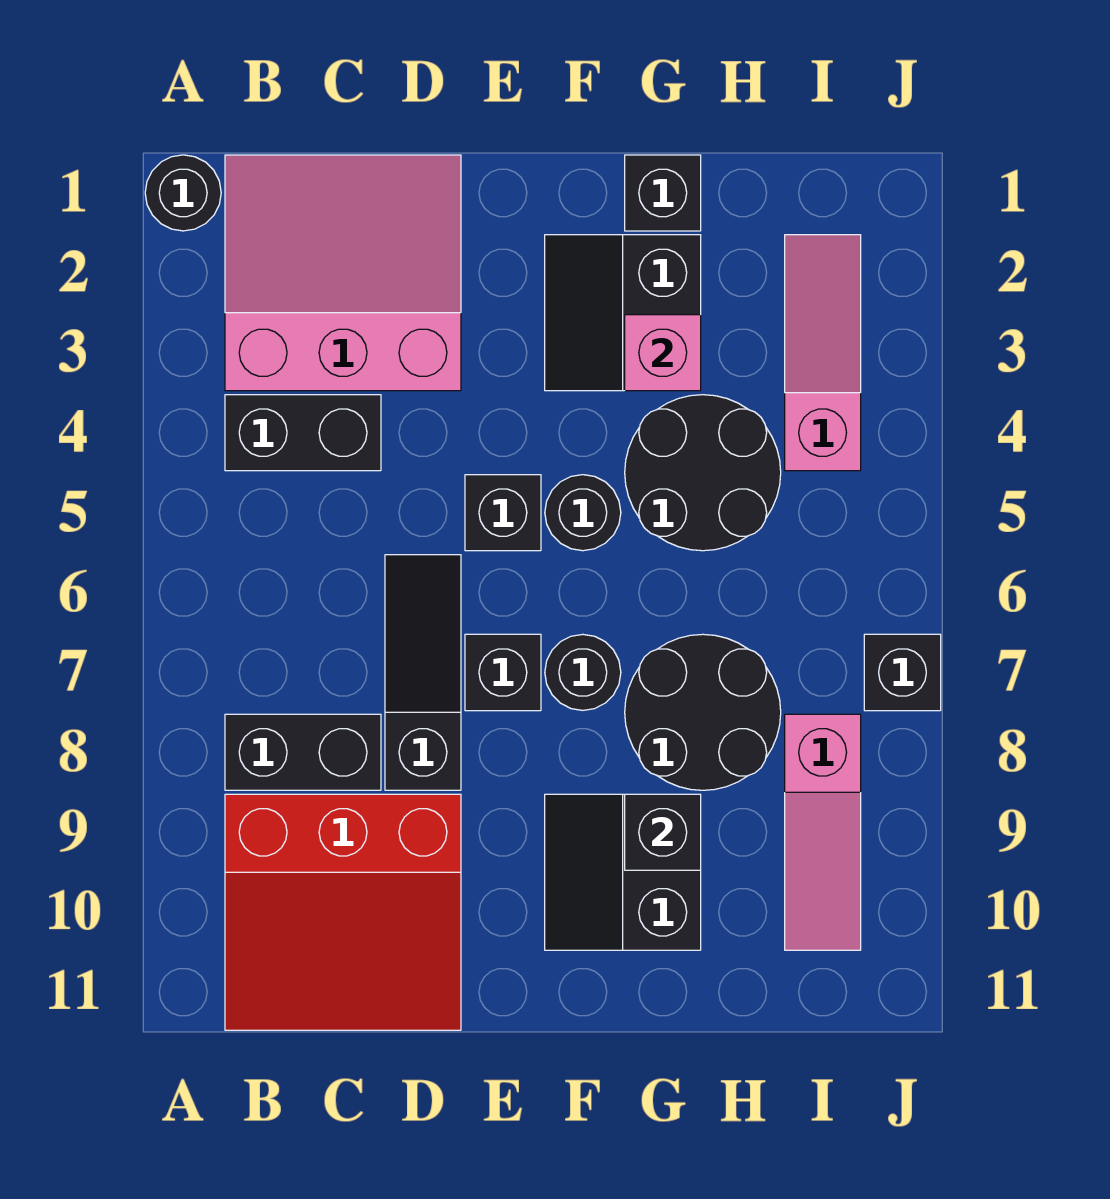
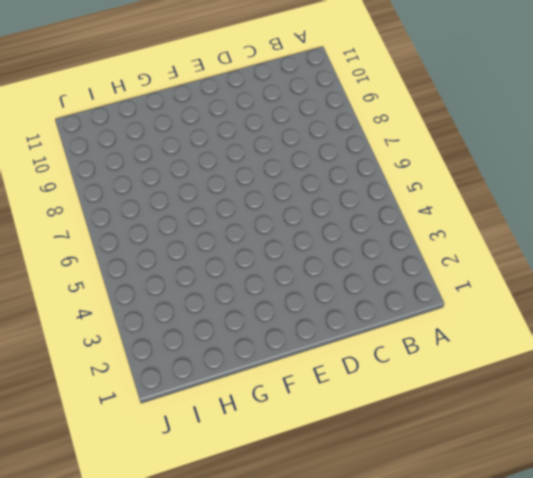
none -> black round brick A1 level 1
none -> pink slope B1:D3 level 1 top 3
none -> black brick B4:C4 level 1

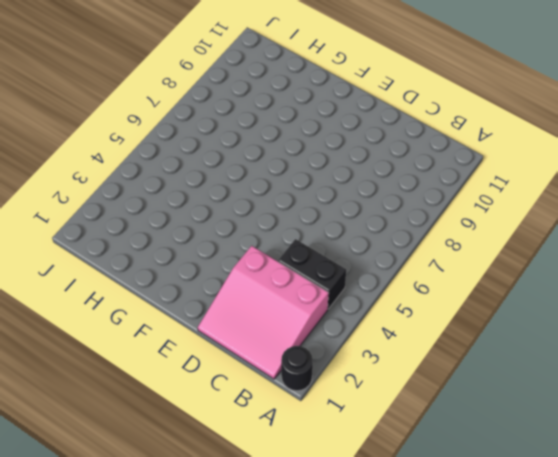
none -> black brick B8:C8 level 1
none -> red slope B9:D11 level 1 top 9
none -> black slope D6:D8 level 1 top 8

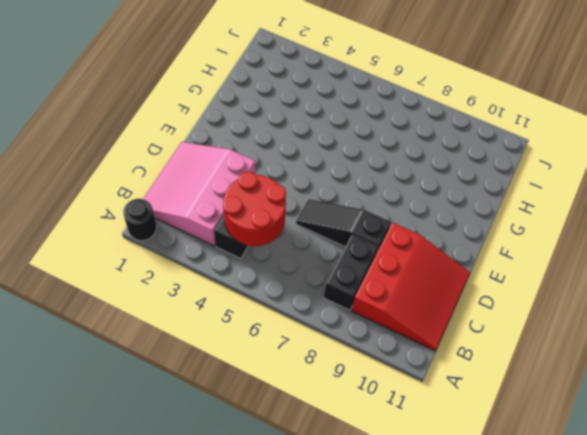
red round brick B4:C5 level 2 -> none
none -> black brick E5 level 1
none -> black brick E7 level 1
none -> black slope F2:G3 level 1 top G

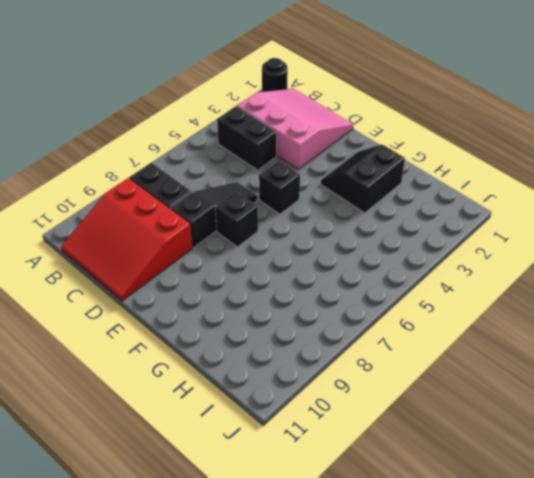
none -> black round brick F5 level 1
none -> black round brick F7 level 1
none -> black slope F9:G10 level 1 top G

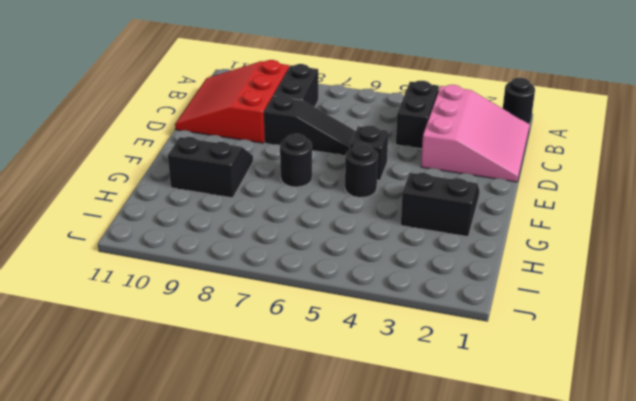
none -> black brick E7 level 1
none -> black brick G1 level 1
none -> black round brick G4:H5 level 1

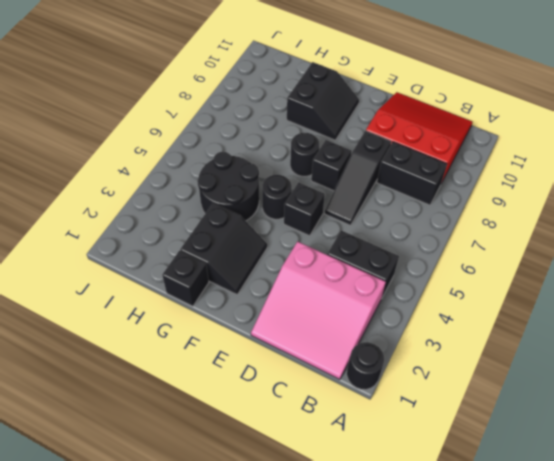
none -> black round brick G7:H8 level 1
none -> pink slope I2:I4 level 1 top 4
none -> pink slope I8:I10 level 1 top 8

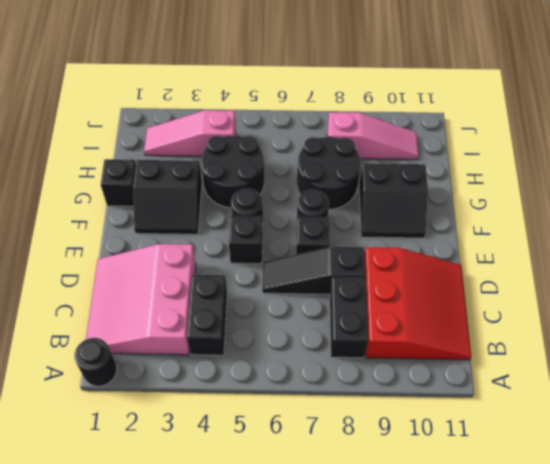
none -> black brick J7 level 1
none -> pink brick G3 level 2
none -> black brick G9 level 2

